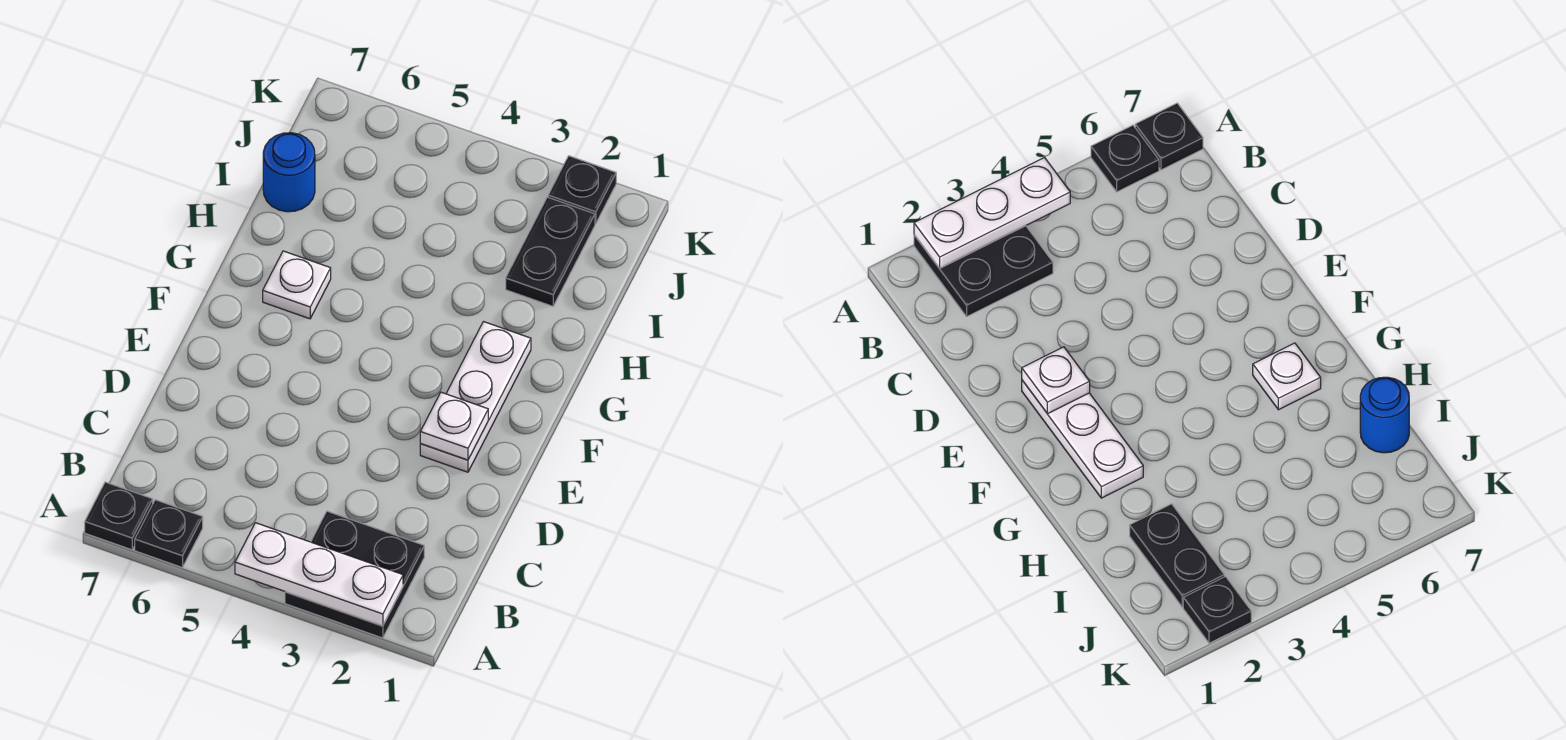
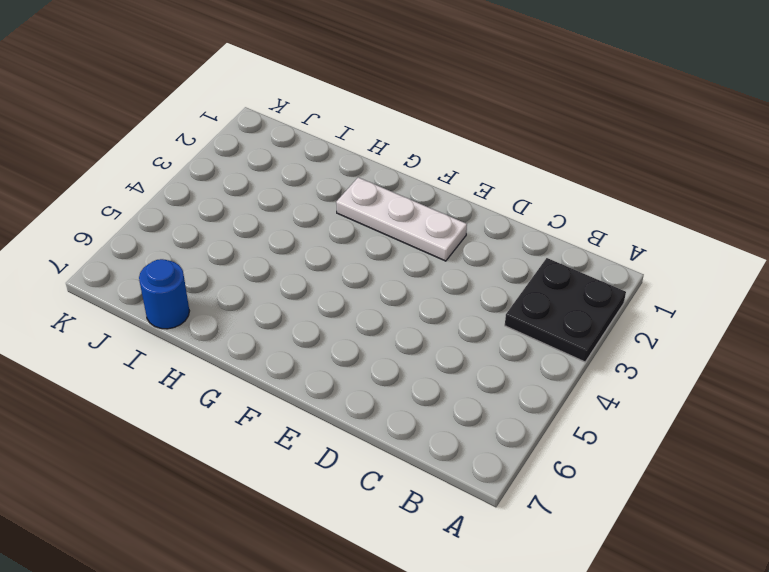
none -> black plate A6 level 1
none -> black plate A7 level 1

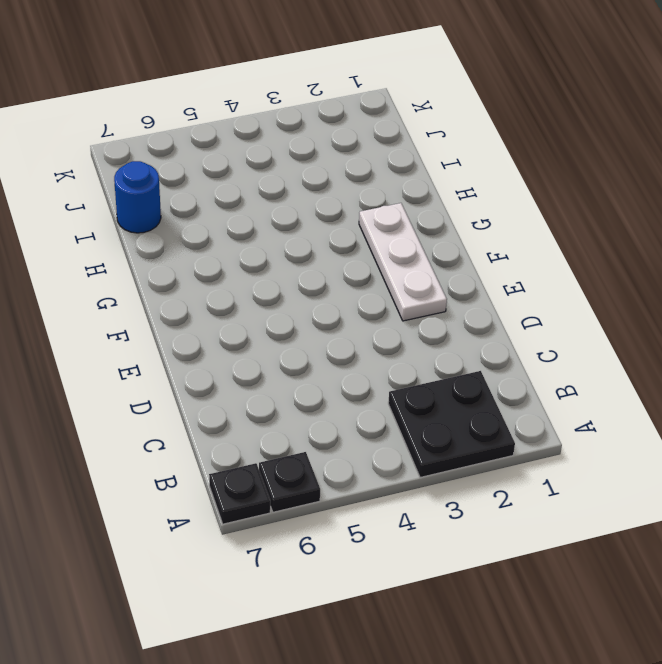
none -> white plate G6 level 1
none -> black plate I2:J2 level 1

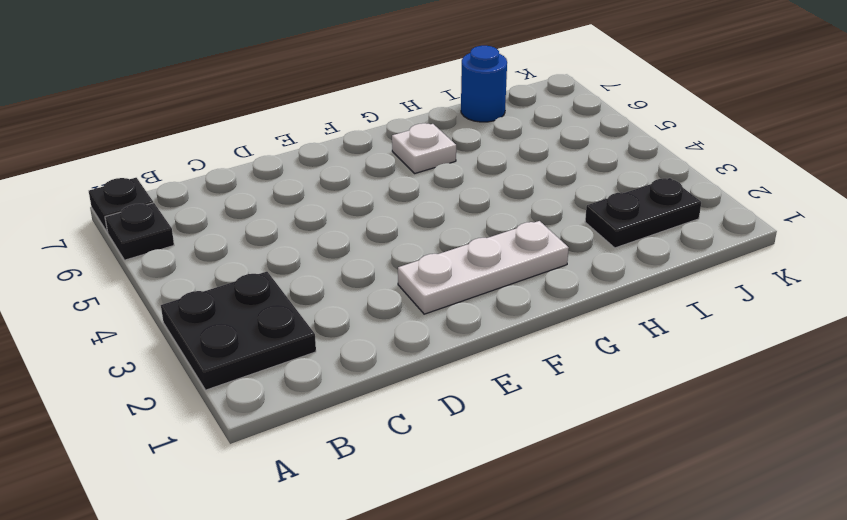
none -> black plate K2 level 1
none -> white plate A2:A4 level 2

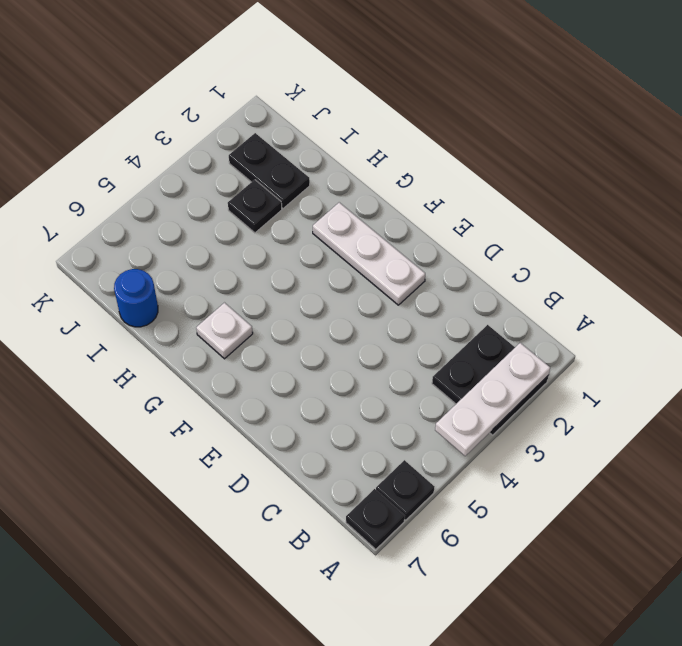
black plate I3 level 1 -> black plate K2 level 1
none -> white plate E2 level 2

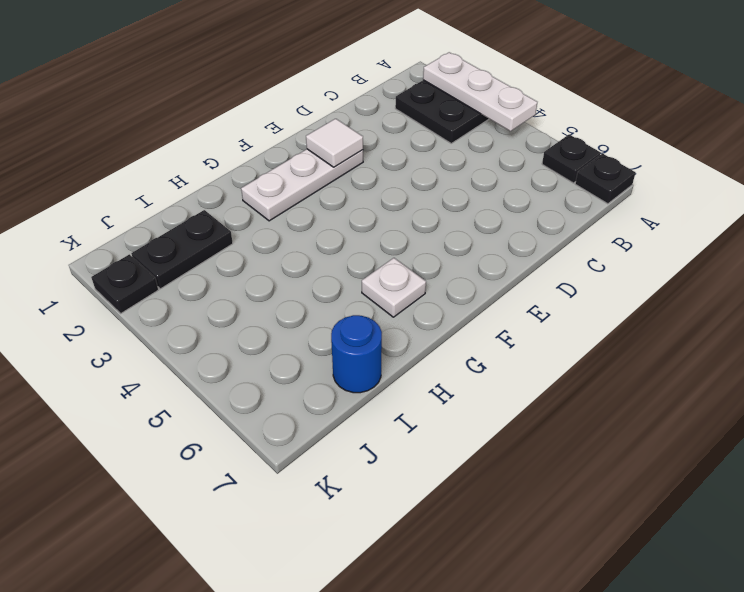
white tile E2 level 2 -> white plate E2 level 2

